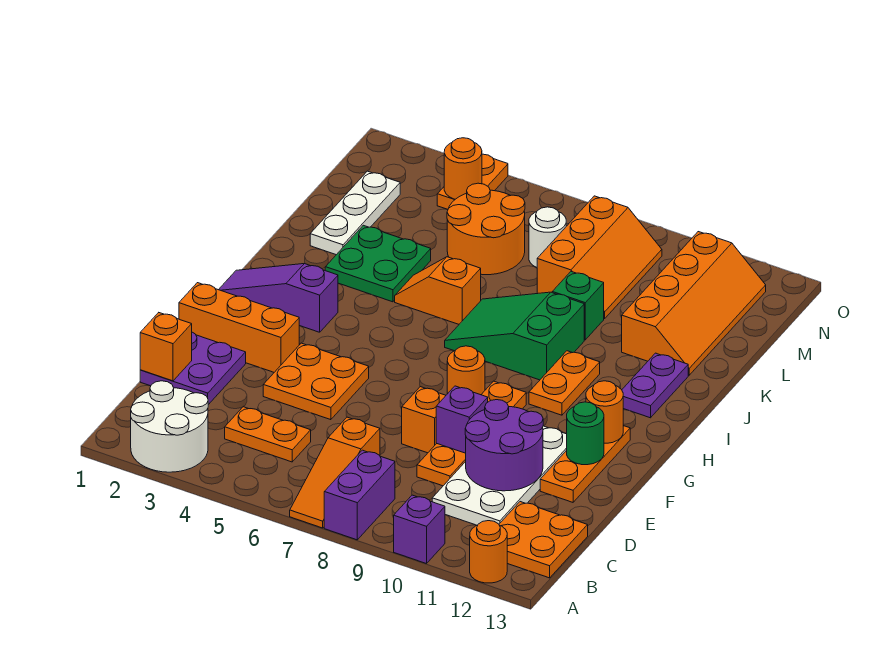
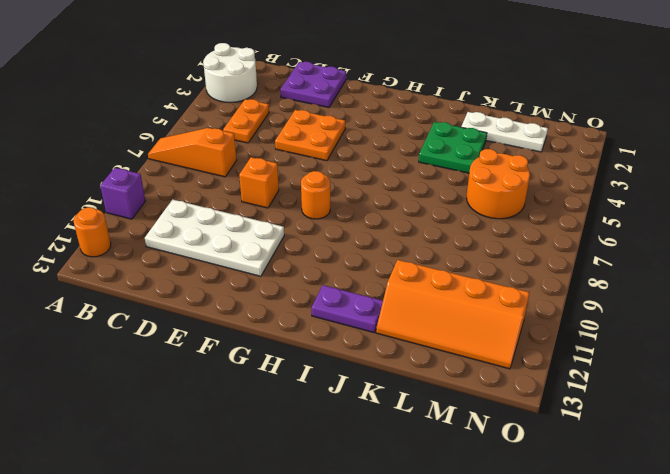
none -> purple brick A8:B8 level 1
none -> orange plate B12:C13 level 1
none -> orange plate D9:G9 level 1
none -> orange plate E12:G12 level 1

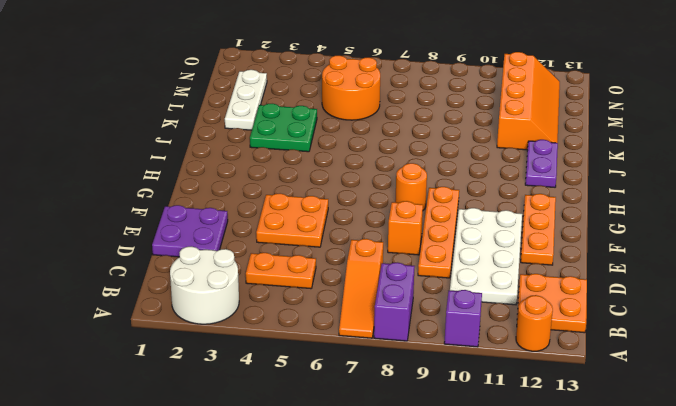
none -> orange brick F1:F3 level 1
none -> purple slope H1:H3 level 1 top 3
none -> orange plate H10:I10 level 1
none -> green slope I7:J9 level 1 top 9

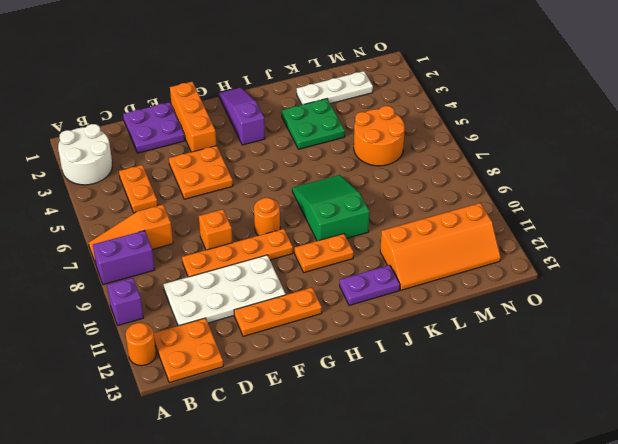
none -> orange slope J5:J6 level 1 top 6
none -> green brick K9 level 1
none -> orange slope L8:N9 level 1 top 8
none -> white round brick M7 level 1

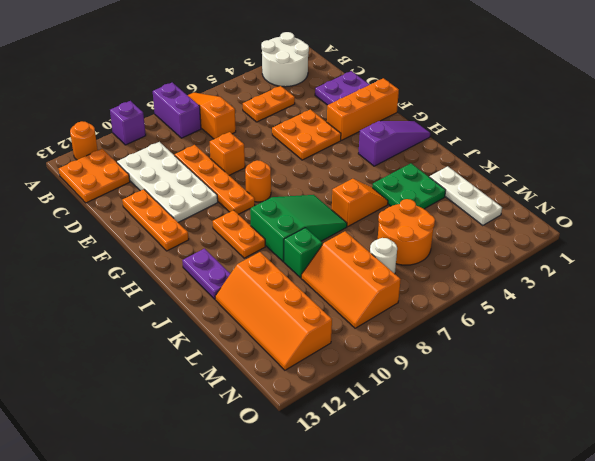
none -> orange plate N4:O4 level 1
none -> orange brick D1 level 2
none -> purple round brick D10:E11 level 2
none -> purple brick E9 level 2

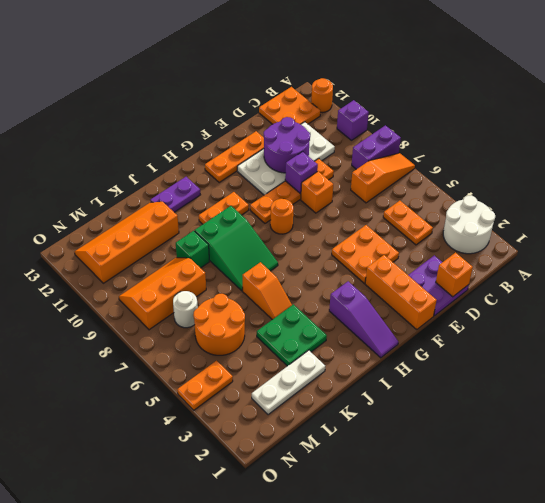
none -> green round brick F12 level 2
none -> orange round brick G12 level 2
none -> orange round brick N4 level 2

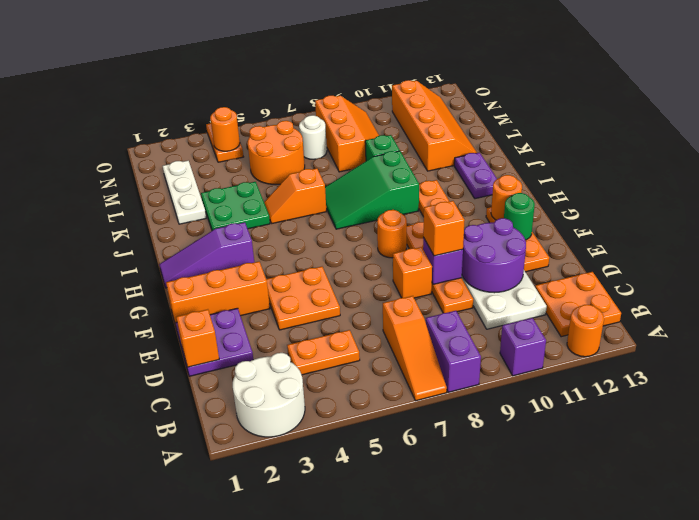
orange brick E9 level 3 -> none

